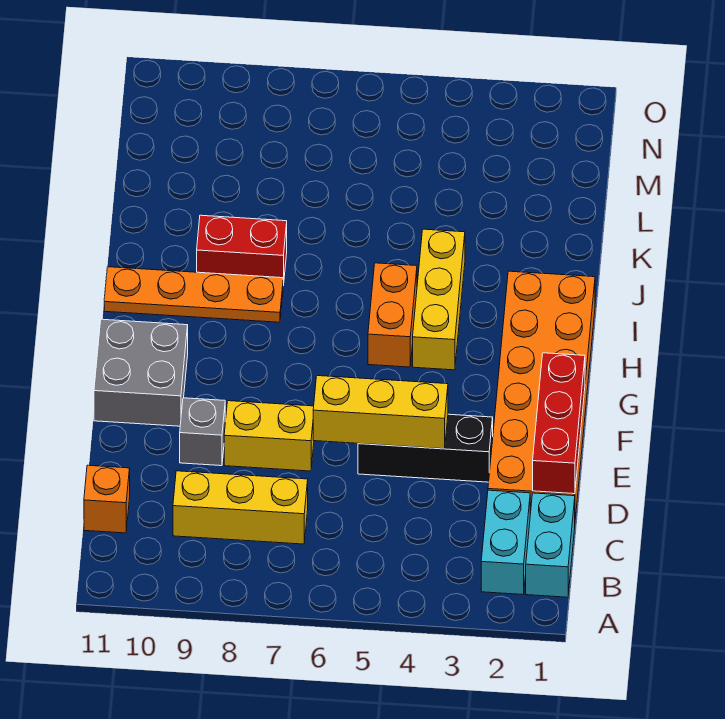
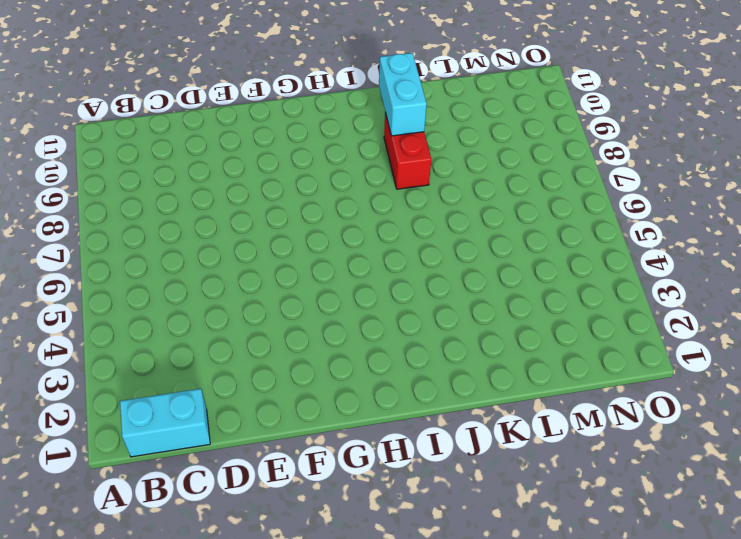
cyan brick J9:J10 level 2 -> cyan brick B2:C2 level 1
none -> yellow brick C7:C9 level 1
none -> orange brick C11 level 1
none -> orange brick D1:I2 level 1

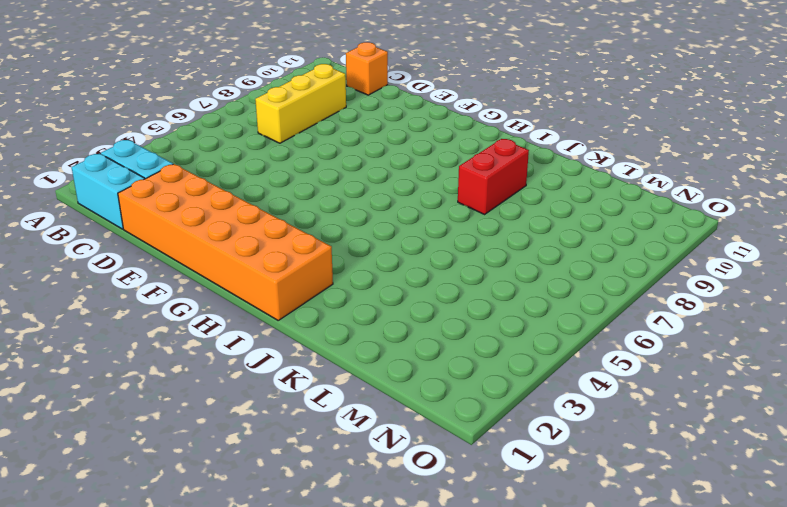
none -> black brick E3:E5 level 1
none -> yellow brick E7:E8 level 1
none -> grey brick E9 level 1

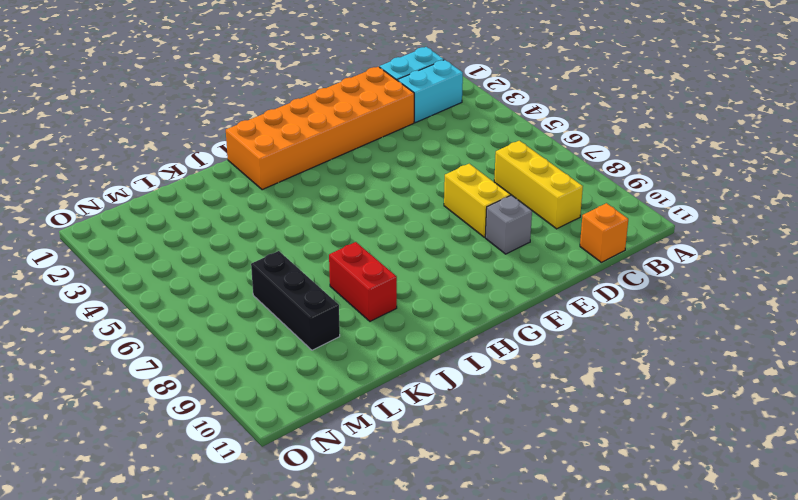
black brick L7:L9 level 1 -> black brick E3:E5 level 1
none -> grey brick F10:G11 level 1
none -> yellow brick H4:J4 level 1
none -> orange brick H5:I5 level 1

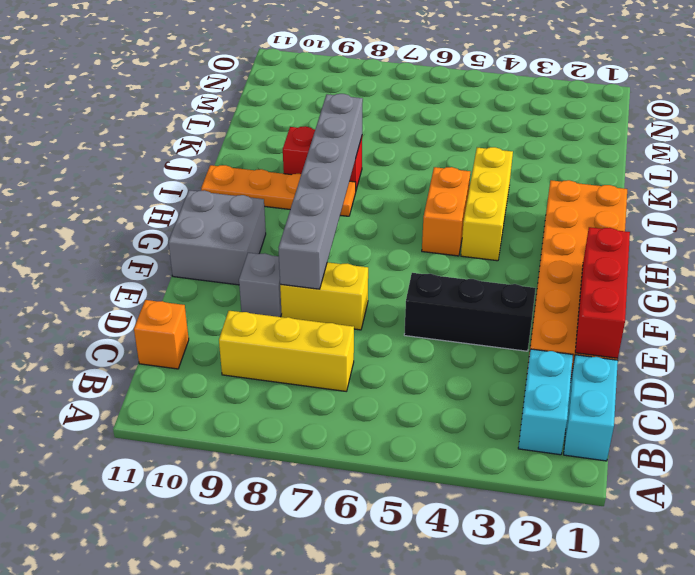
grey brick E8:J8 level 2 -> none
none -> yellow brick E4:E6 level 2

